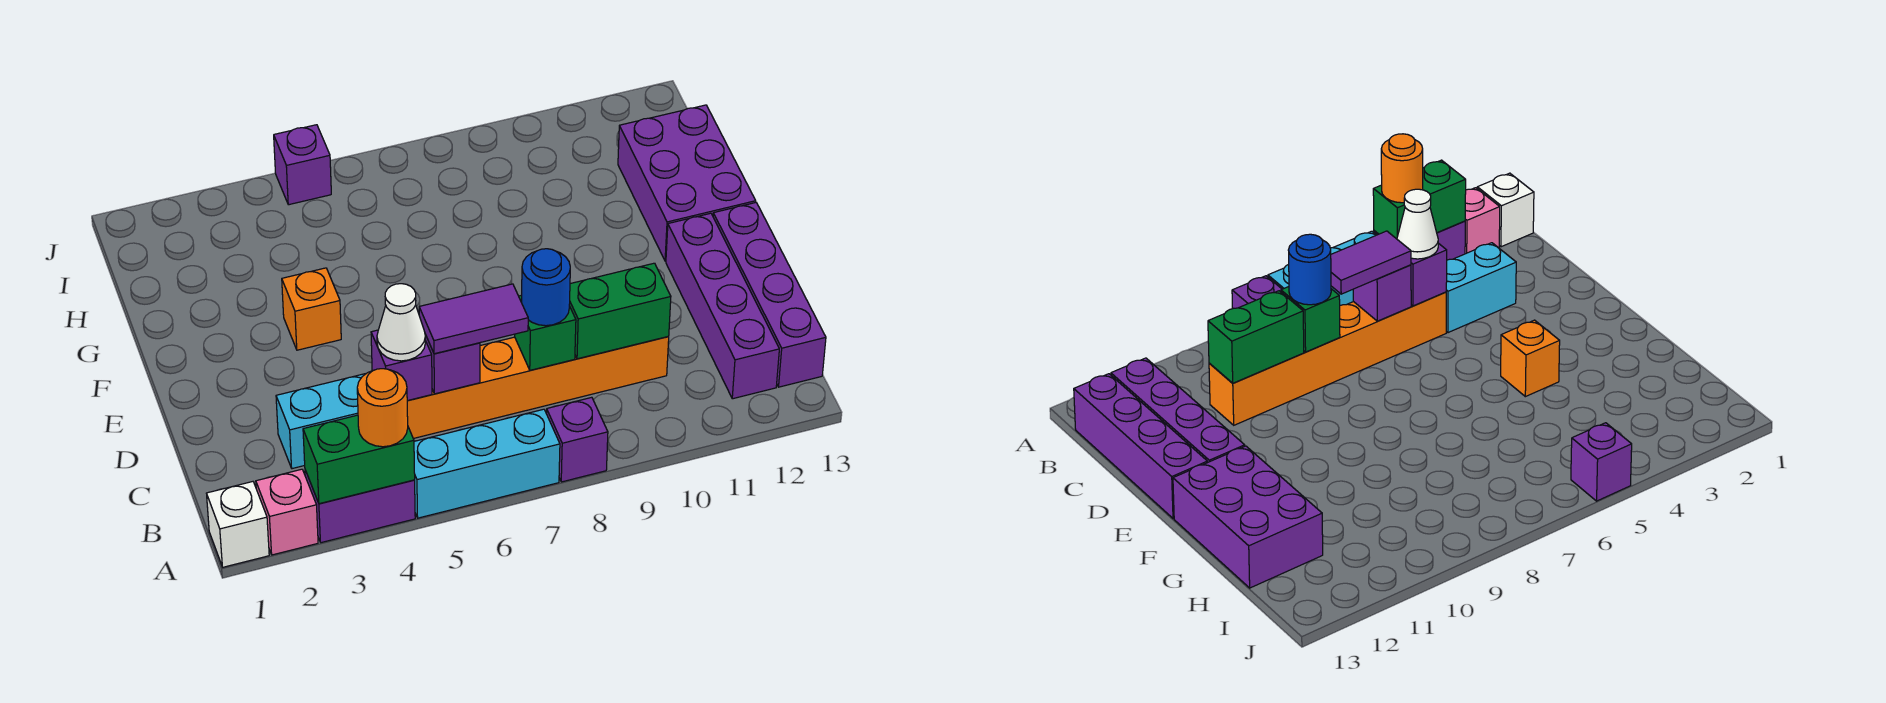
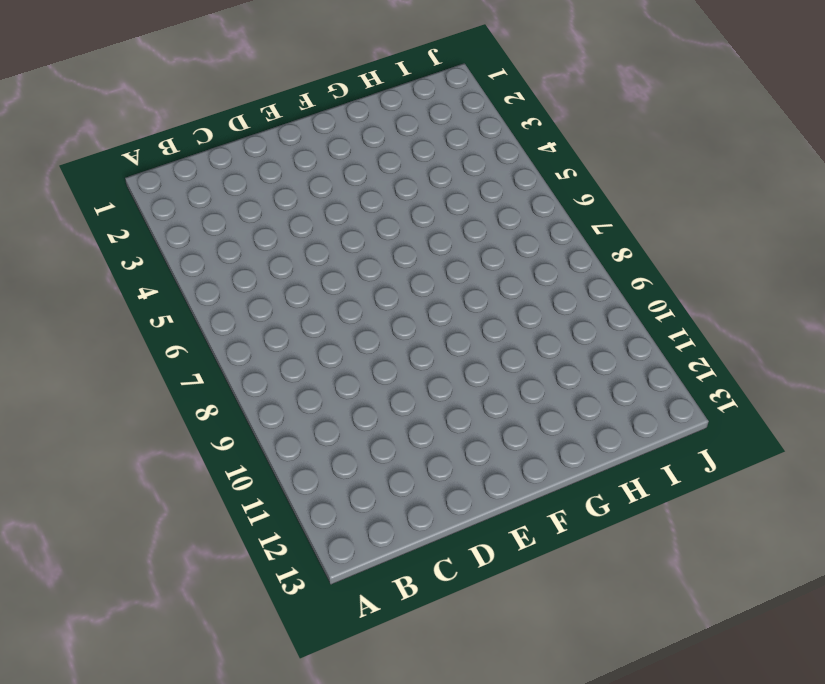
none -> white brick A1 level 1
none -> pink brick A2 level 1
none -> purple brick A3:A4 level 1

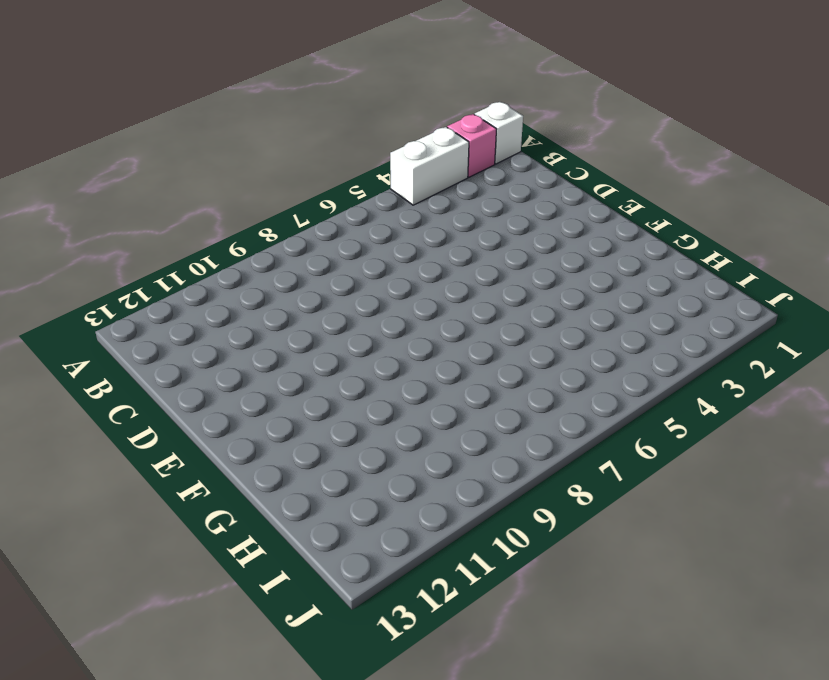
white brick A3:A4 level 1 -> purple brick A3:A4 level 1
none -> cyan brick A5:A7 level 1
none -> purple brick A8 level 1
none -> purple brick B12:E12 level 1

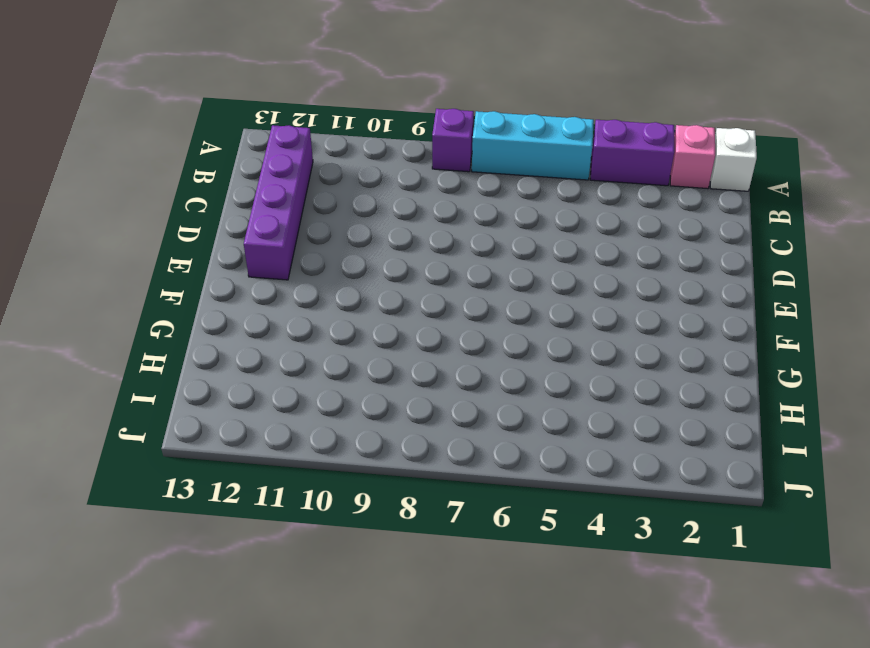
none -> purple brick B13:E13 level 1
none -> cyan brick C3:C4 level 1
none -> orange brick C5:C10 level 1

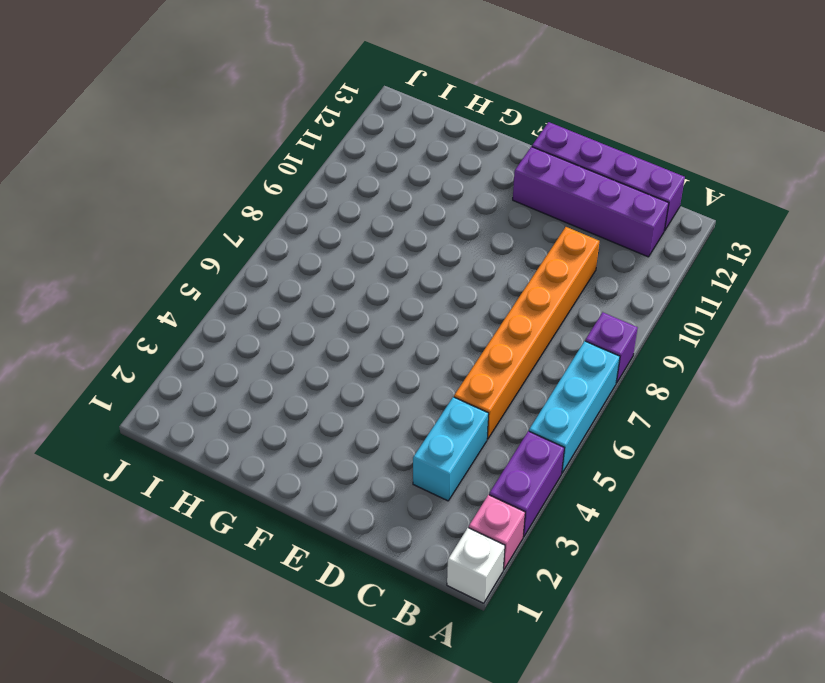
none -> orange brick F4 level 1
none -> purple brick F12:H13 level 1
none -> purple brick J5 level 1

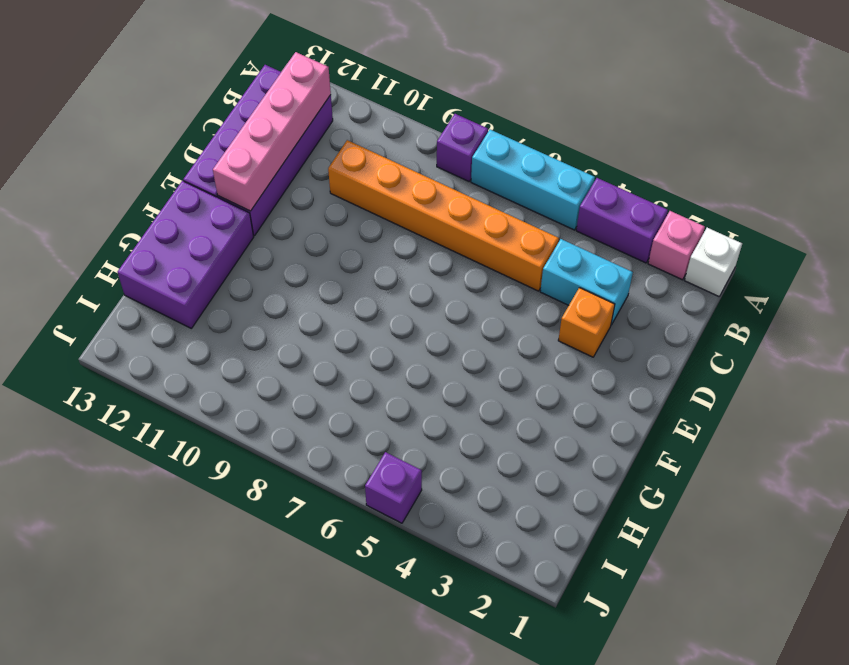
pink brick B12:E12 level 2 -> none
orange brick D3 level 1 -> orange brick F4 level 1
none -> green brick A3:A4 level 2
none -> purple brick C5 level 2
none -> purple brick C6 level 2

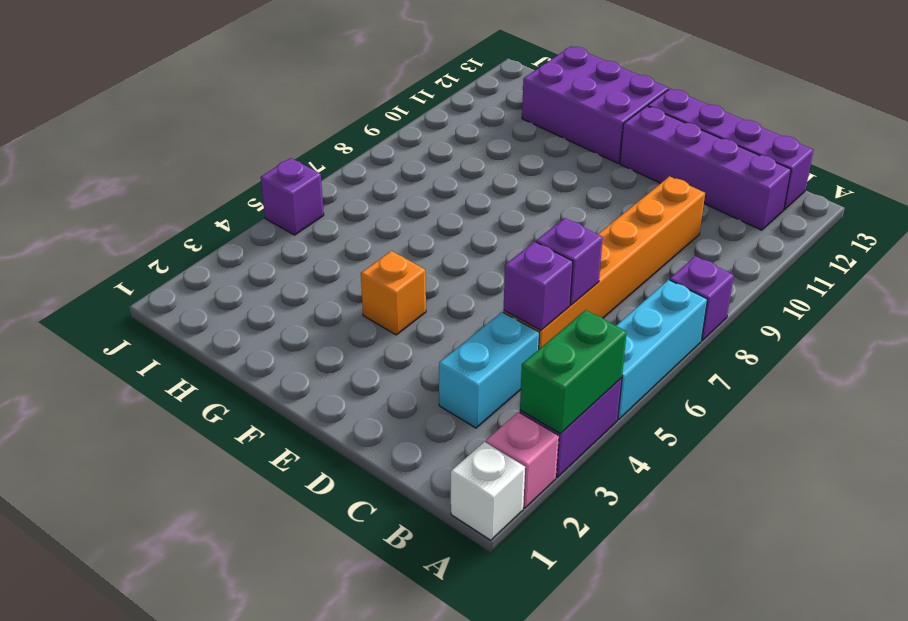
none -> green brick C8 level 2
none -> green brick C9:C10 level 2
none -> orange round brick A4 level 3

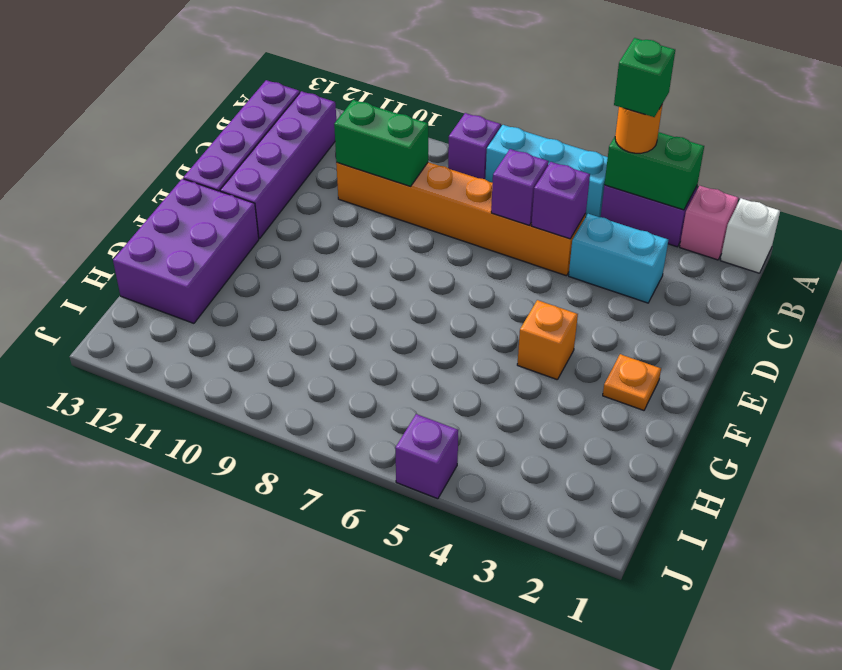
green brick A4 level 4 -> green brick C8 level 2
orange plate F2 level 1 -> none
none -> white cone C5 level 3
none -> purple tile C6:C7 level 3
none -> blue round brick C8 level 3

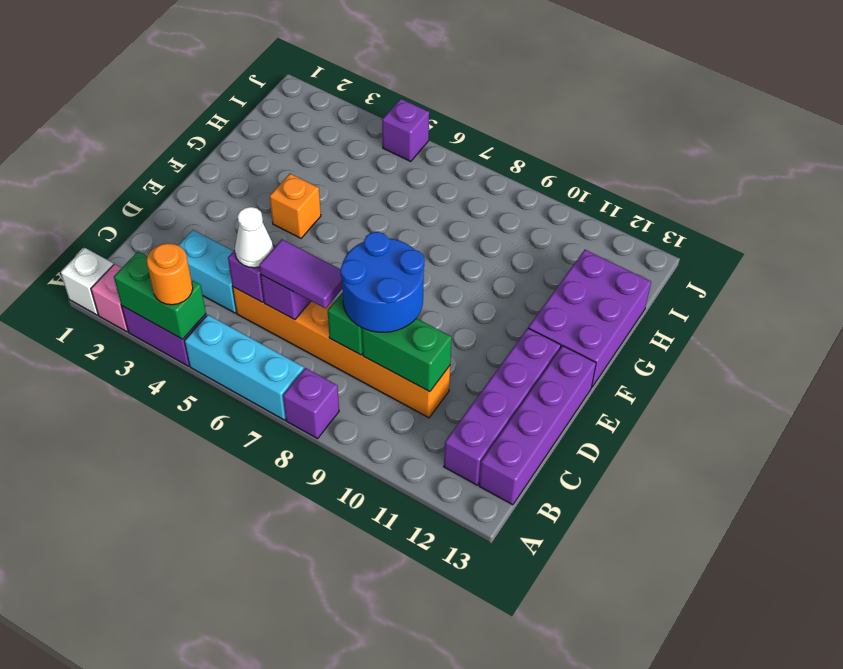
blue round brick C8:D9 level 3 -> blue round brick C8 level 3

